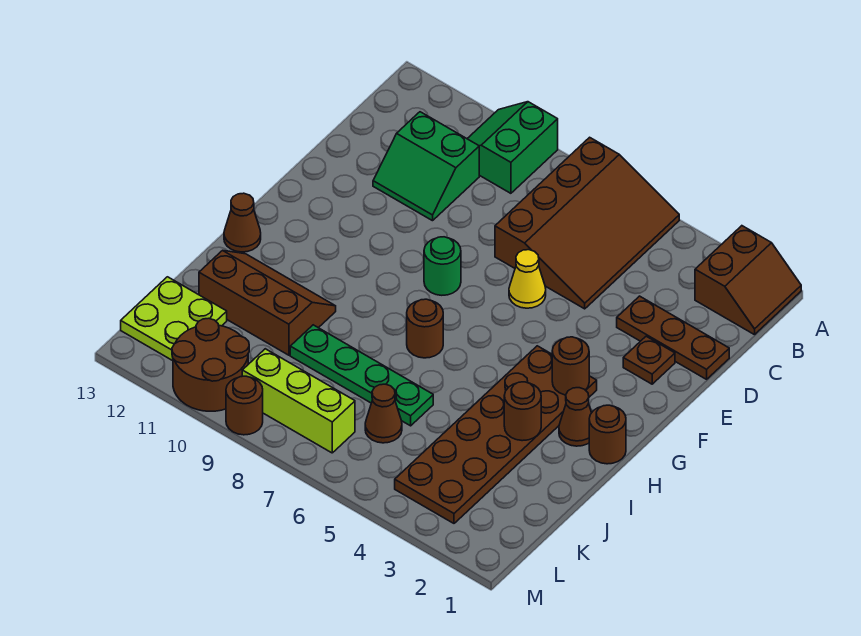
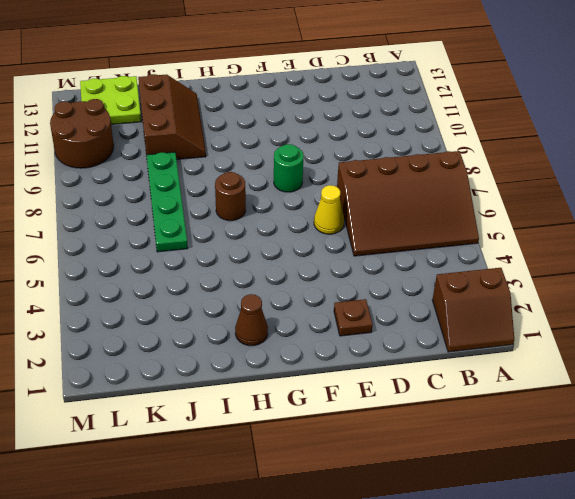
none -> green slope A9:B10 level 1 top 9
none -> green slope C10:D11 level 1 top C
none -> brown plate D1:D3 level 1

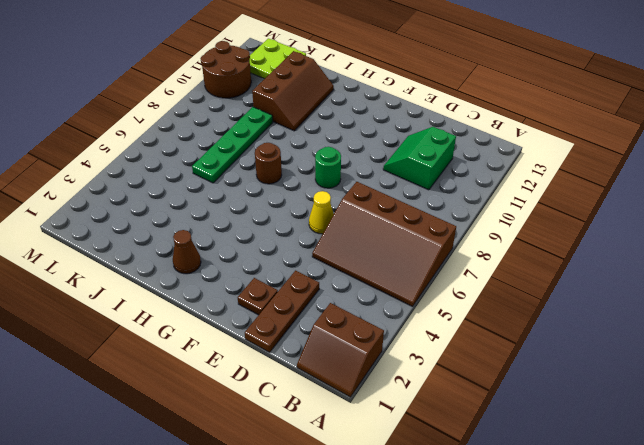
none -> green slope A9:B10 level 1 top 9
none -> brown plate G3:L4 level 1
none -> brown round brick H1 level 1

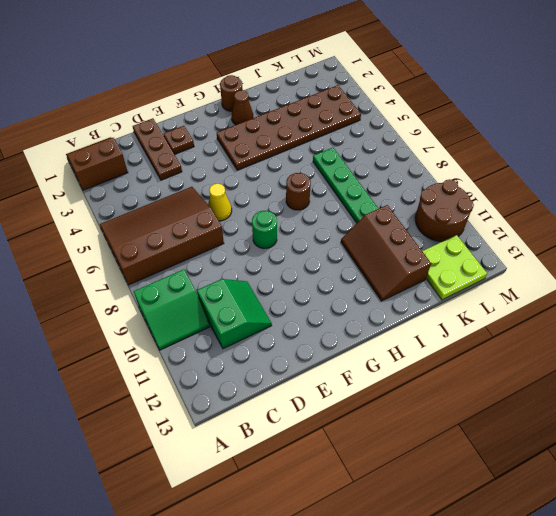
none -> brown cone H13 level 1
none -> brown cone K6 level 1
none -> lime brick L7:L9 level 1

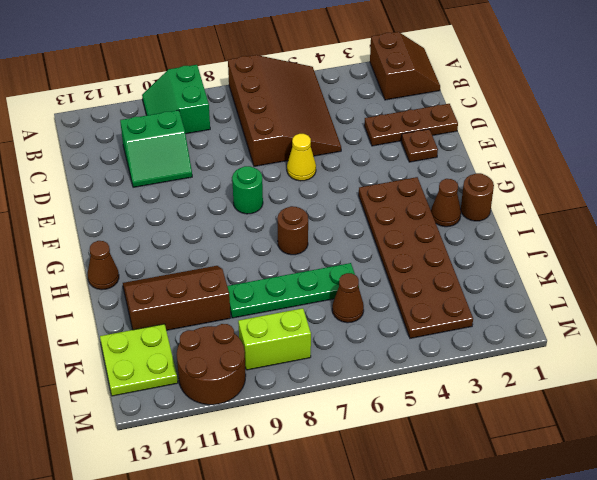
lime brick L8:L9 level 1 -> lime brick L7:L9 level 1
none -> brown round brick M9 level 1
none -> brown round brick G3 level 2
none -> brown round brick I3 level 2

